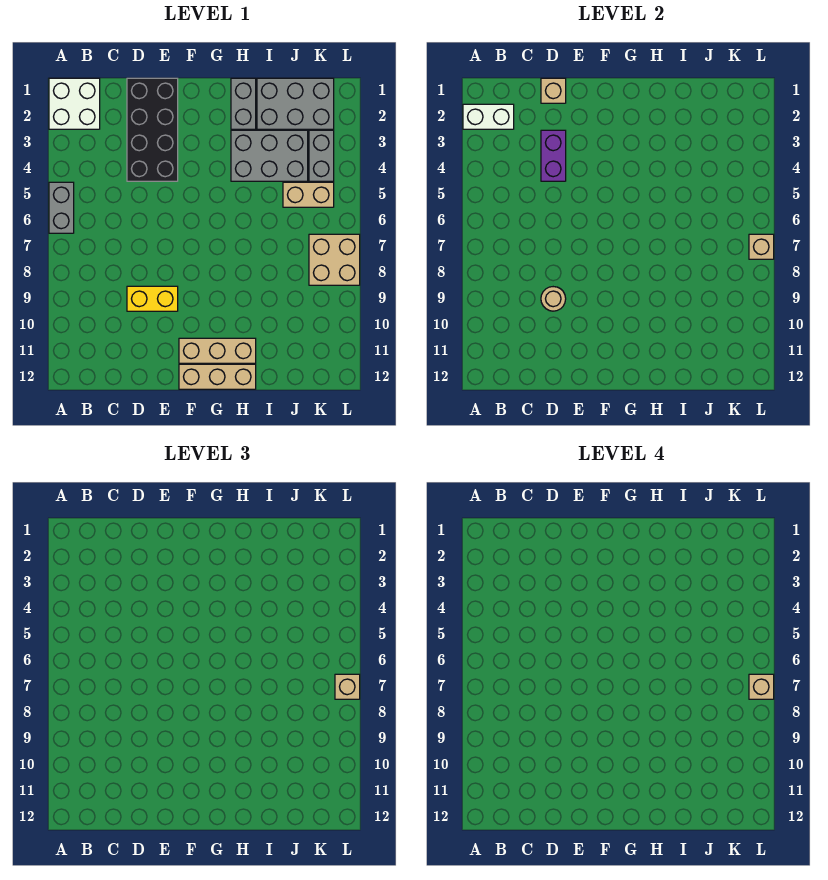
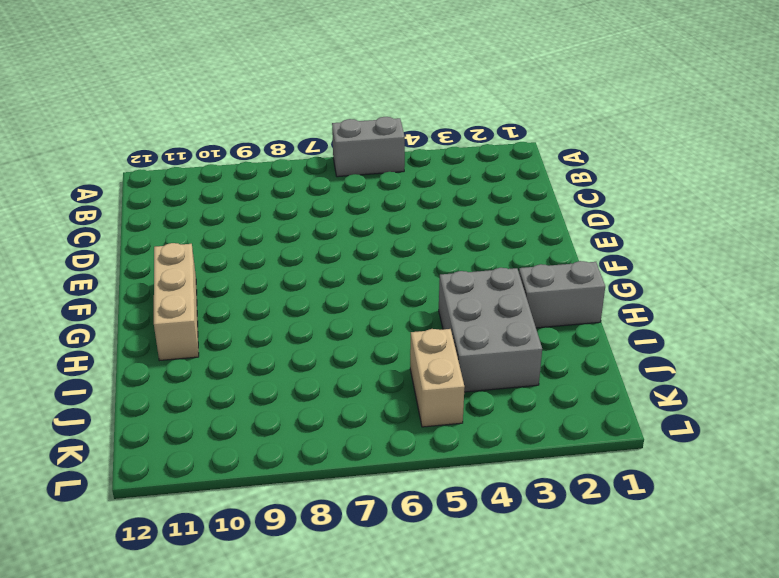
none -> white brick A1:B2 level 1
none -> black brick D1:E4 level 1
none -> yellow brick D9:E9 level 1

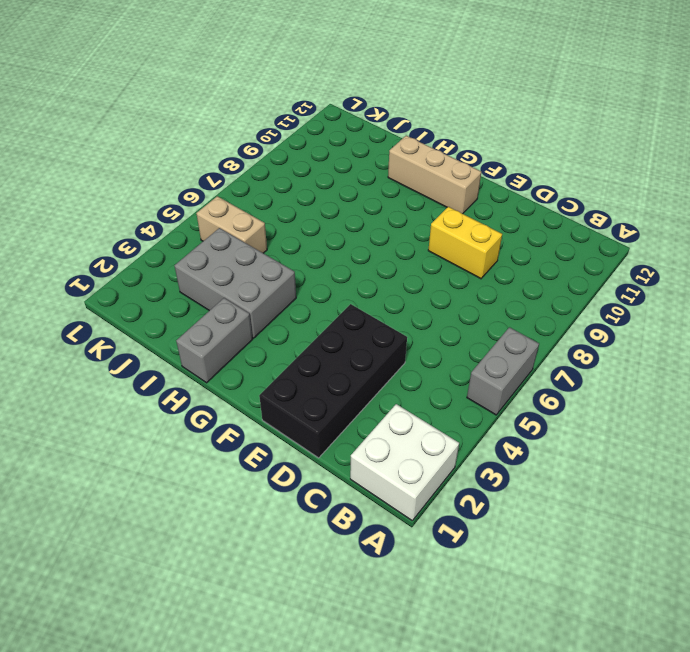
none -> tan brick F12:H12 level 1
none -> grey brick I1:K2 level 1
none -> grey brick K3:K4 level 1

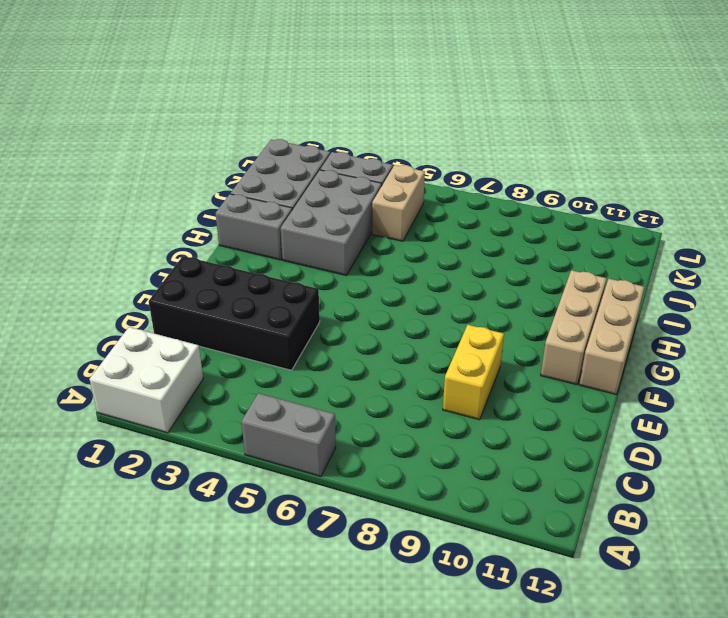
none -> tan brick K7:L8 level 1
none -> white brick A2:B2 level 2
none -> tan brick D1 level 2

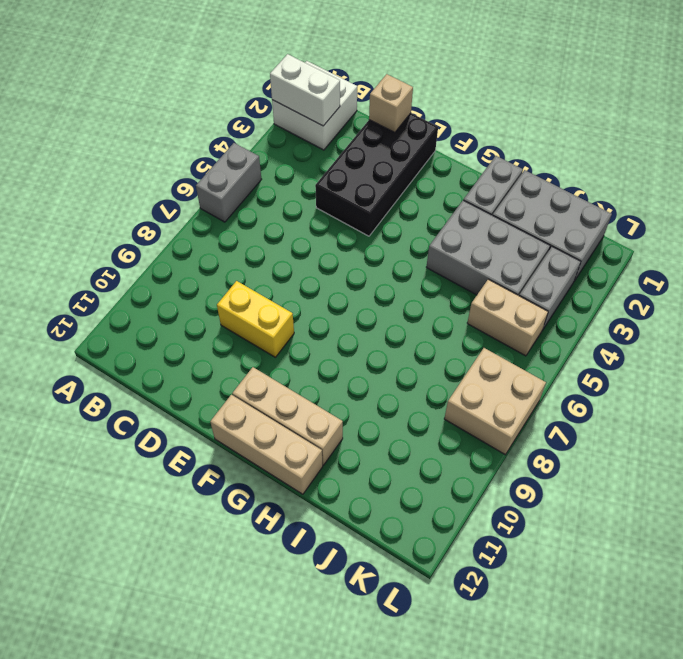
none -> purple brick D3:D4 level 2
none -> tan round brick D9 level 2
none -> tan brick L7 level 2

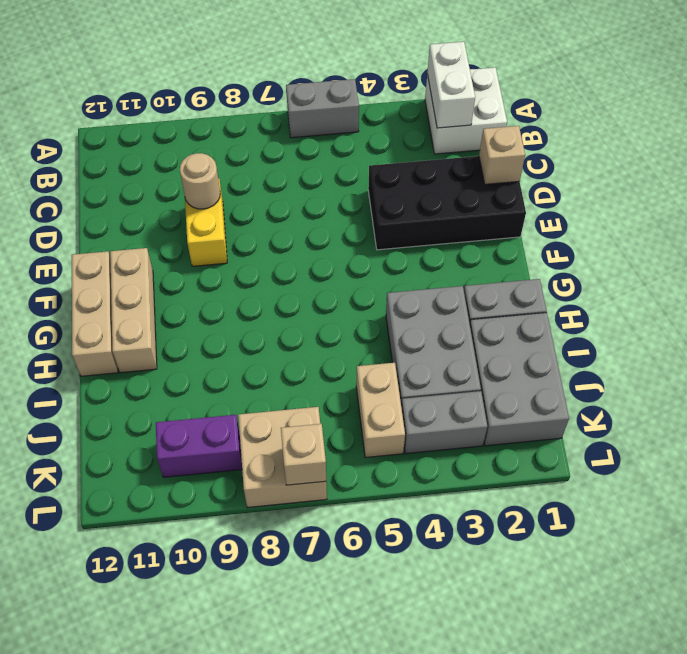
purple brick K9:K10 level 1 -> purple brick D3:D4 level 2
none -> tan brick L7 level 3
none -> tan brick L7 level 4

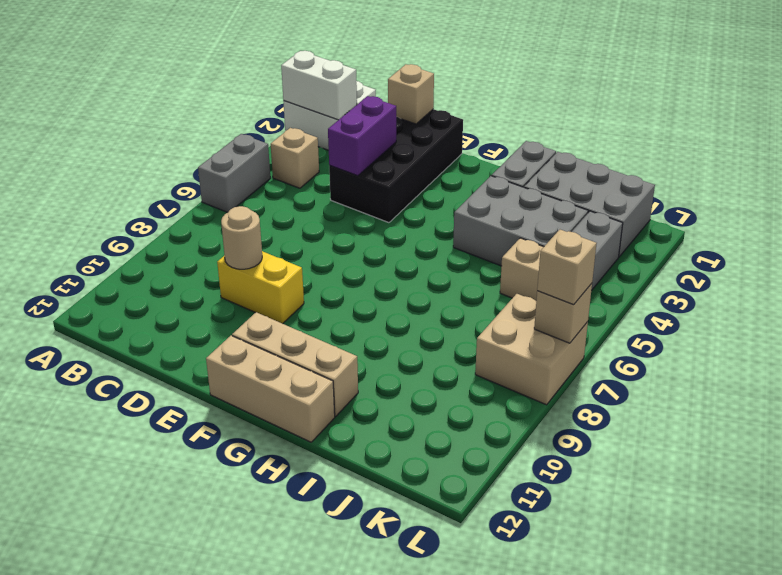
tan brick B4 level 1 -> tan brick L7 level 4

